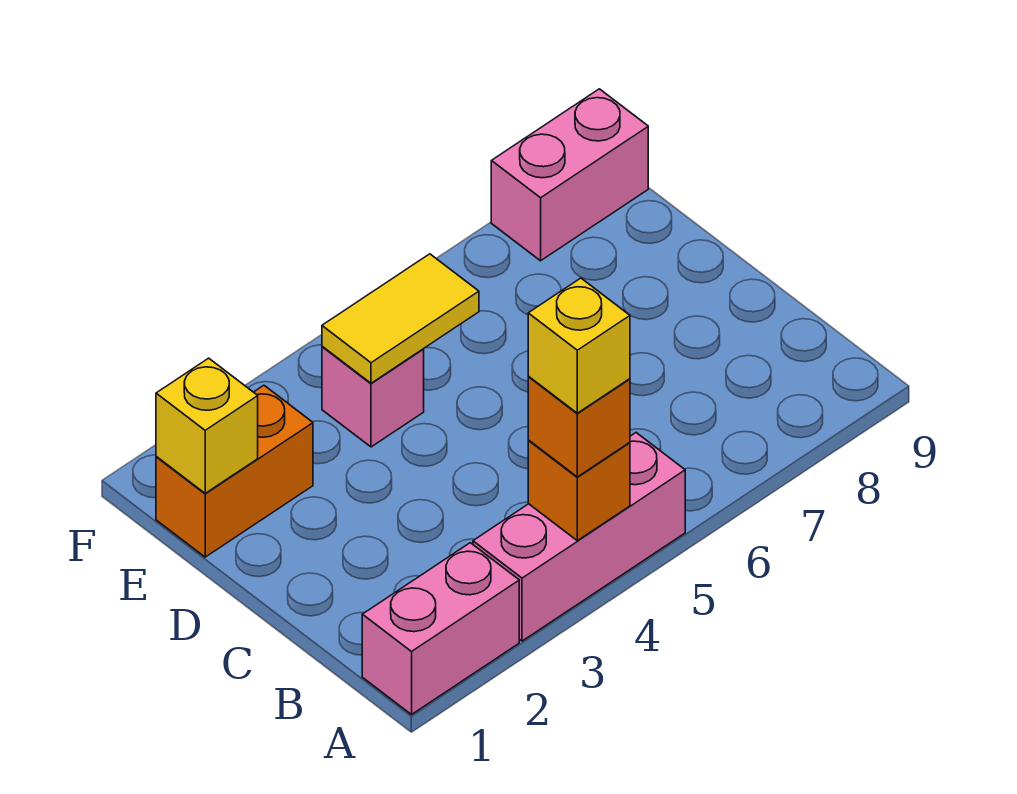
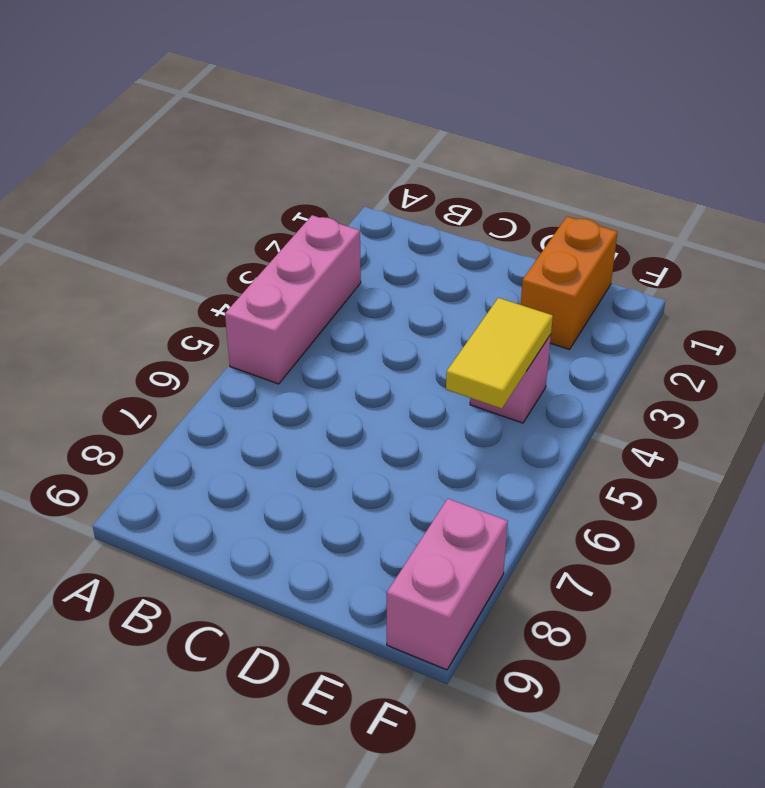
none -> pink brick A1:A2 level 1
none -> orange brick A4 level 2

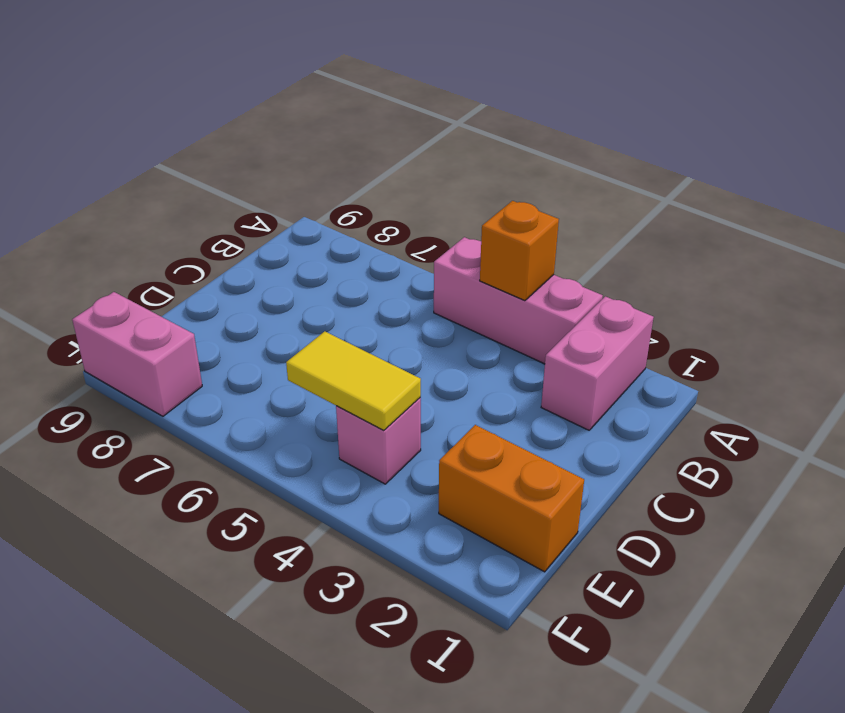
pink brick A2:B2 level 1 -> pink brick A1:A2 level 1
none -> yellow brick E1 level 2
none -> orange brick A4 level 3

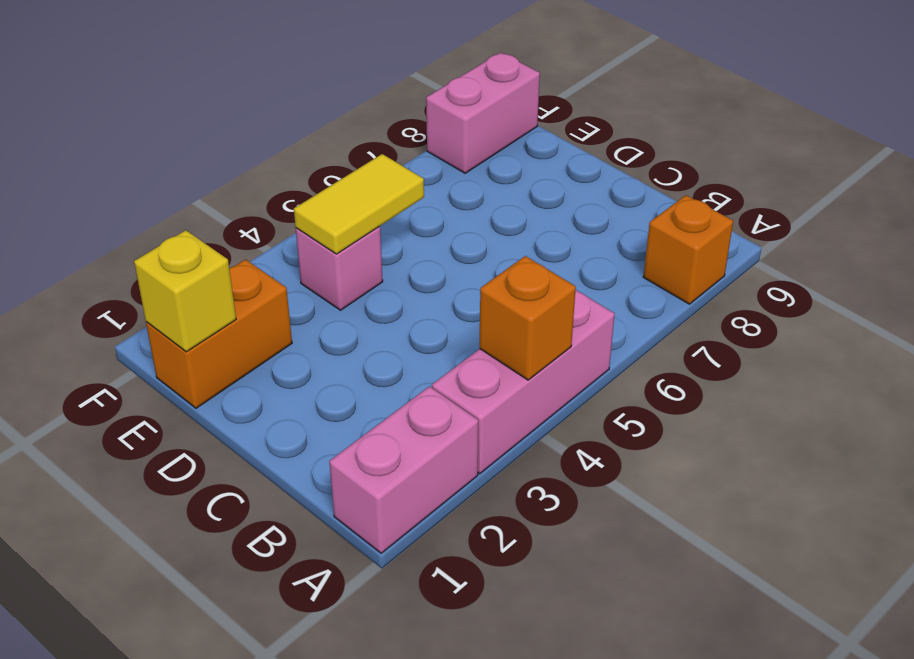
orange brick A8 level 1 -> orange brick A4 level 3
none -> yellow brick A4 level 4

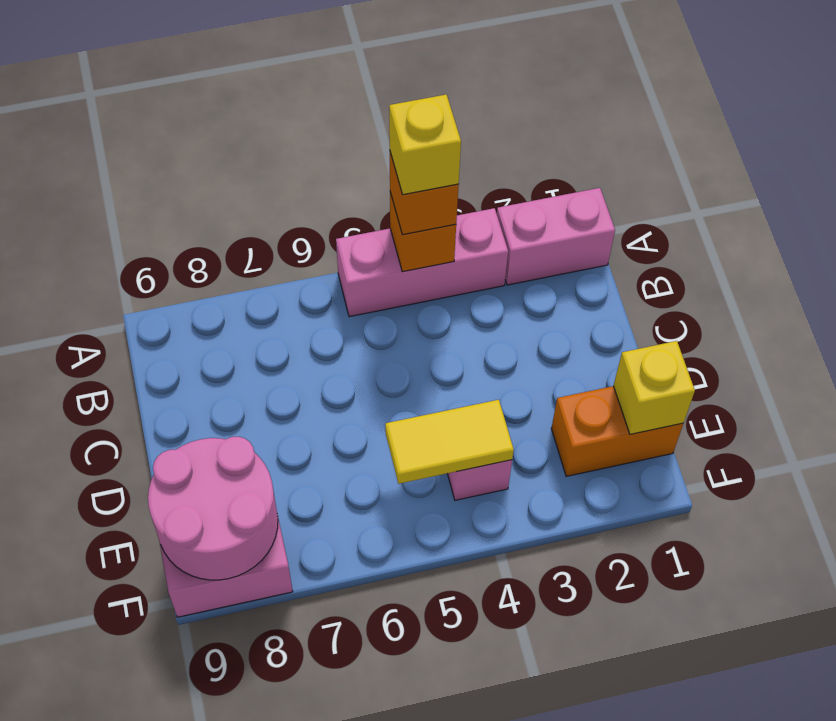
pink round brick E8:F9 level 2 -> none

